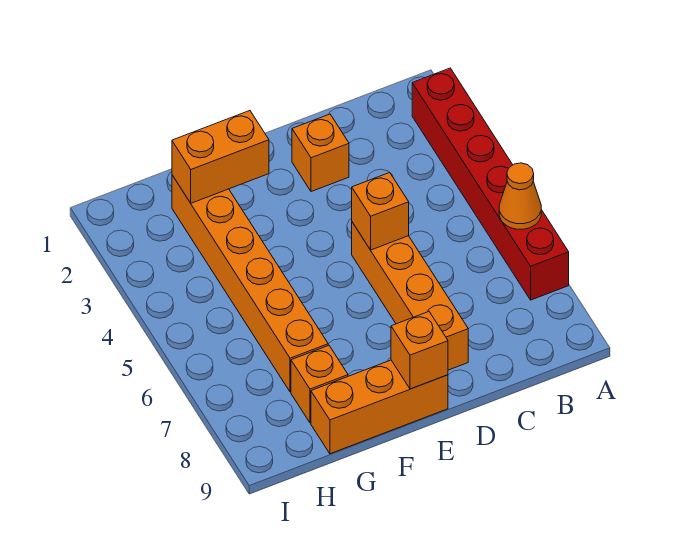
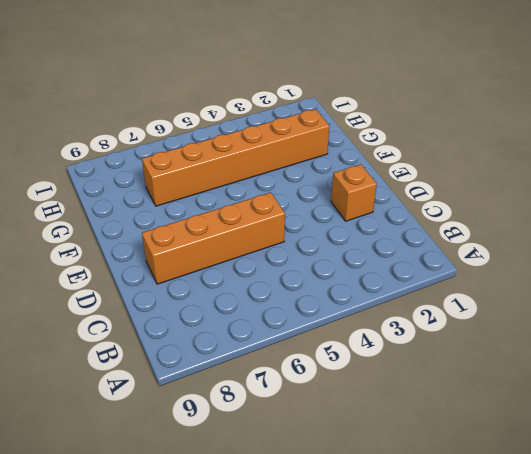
none -> red brick A2:A7 level 1
none -> orange brick E9:G9 level 1

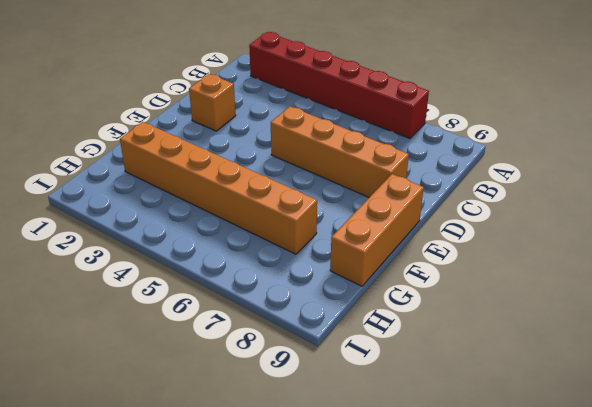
none -> orange brick G8 level 1
none -> orange cone A6 level 2

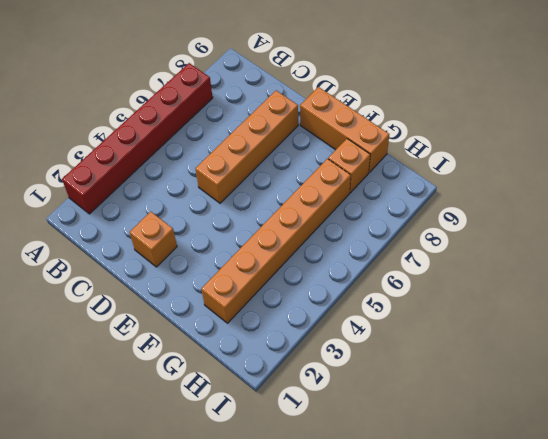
none -> orange cone A6 level 2
none -> orange brick D5 level 2

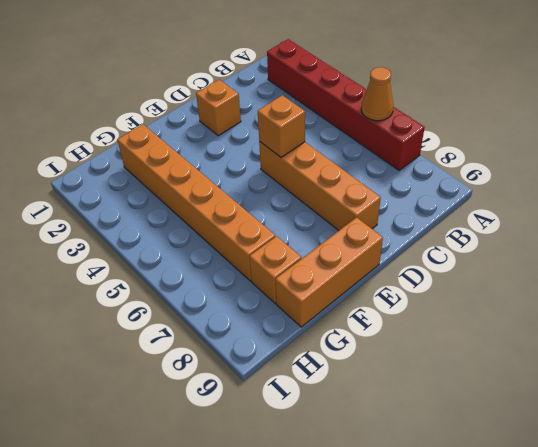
none -> orange brick E9 level 2
none -> orange brick F2:G2 level 2

